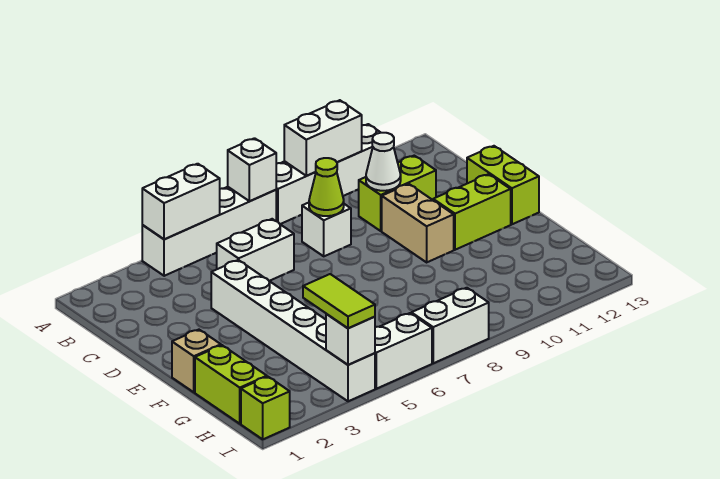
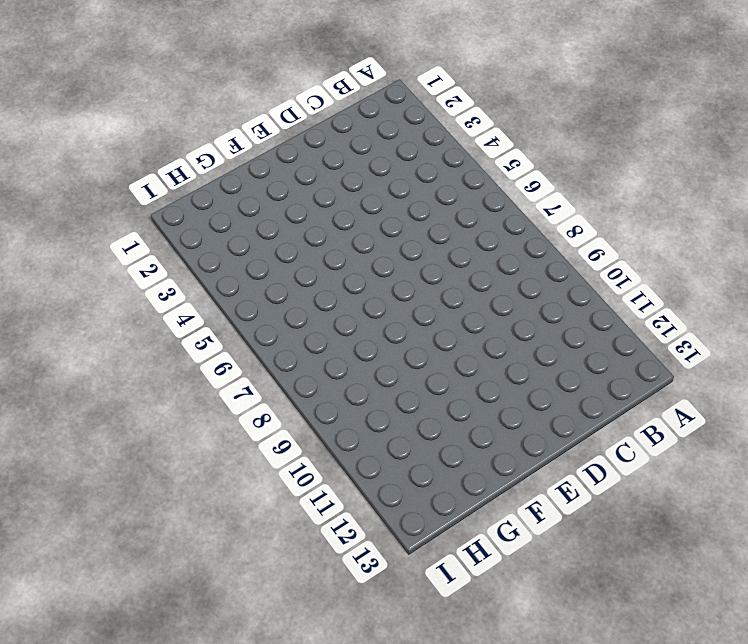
none -> white brick A4:A7 level 1
none -> white brick A8:A11 level 1
none -> white brick C5:C6 level 1

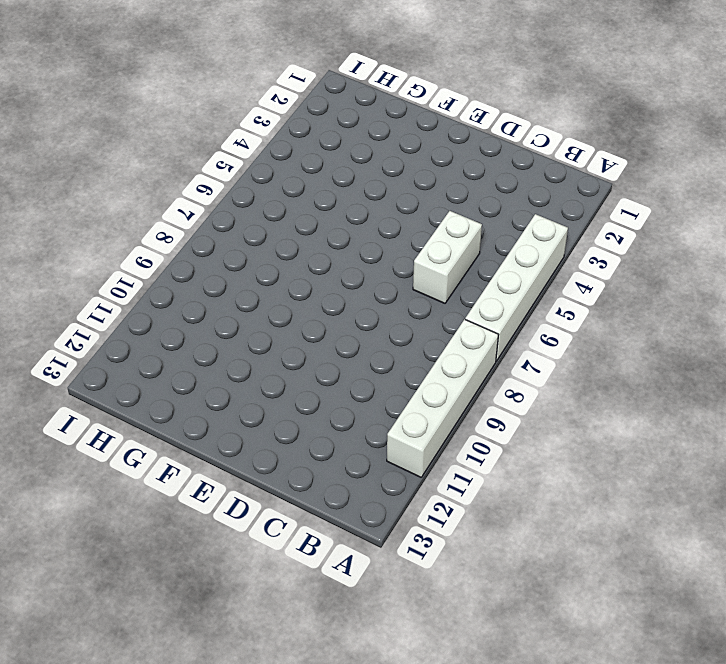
none -> white brick C8 level 1
none -> lime brick C10:C11 level 1
none -> white brick D4:I4 level 1

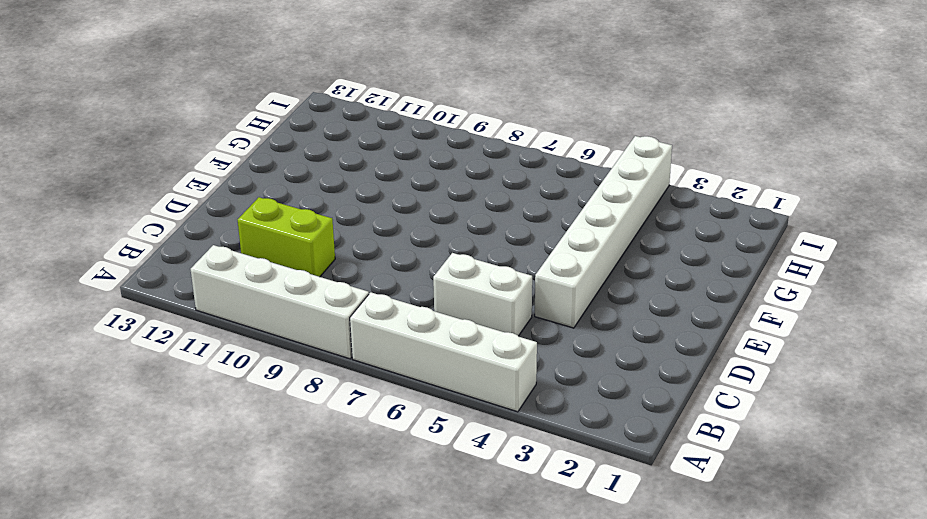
none -> white brick C8 level 1
none -> tan brick D10:E10 level 1
none -> lime brick D13:E13 level 1

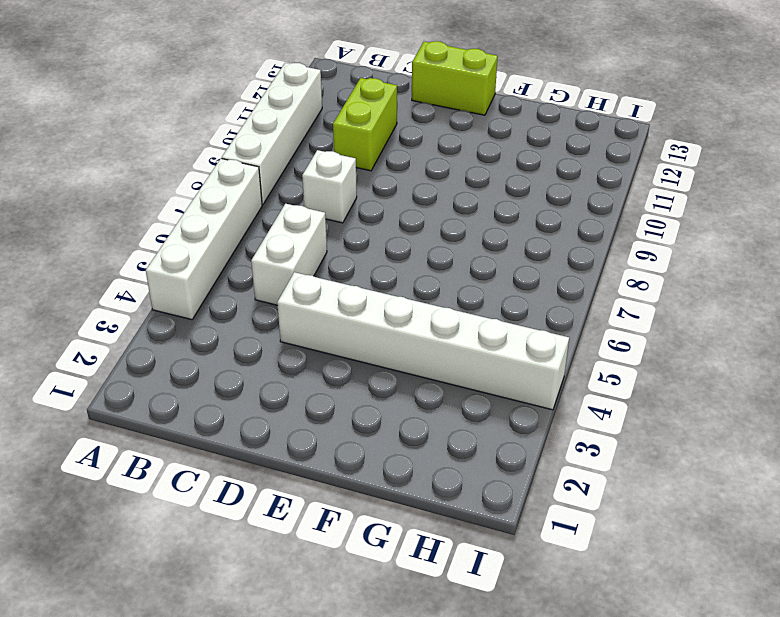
none -> tan brick D10:E10 level 1
none -> lime brick E11:E12 level 1
none -> tan brick F1 level 1

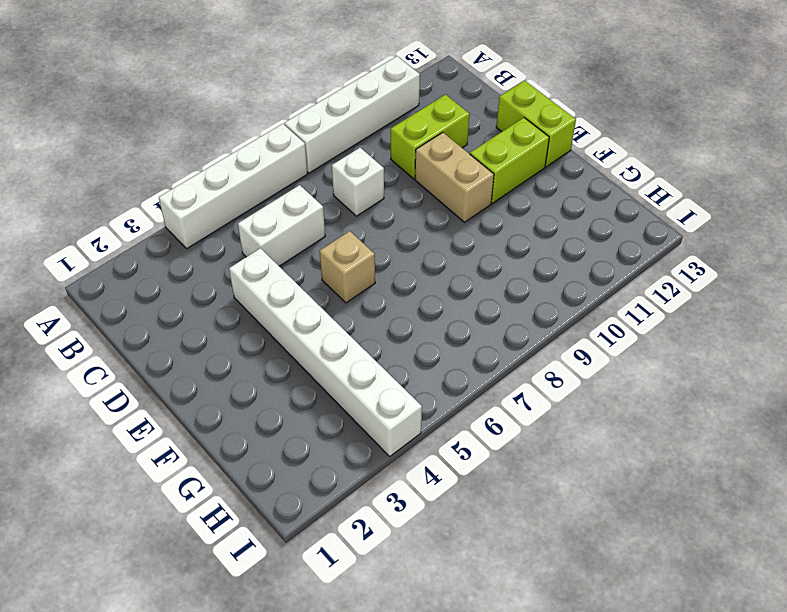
tan brick E6 level 1 -> tan brick F1 level 1
none -> lime brick G1:H1 level 1
none -> lime brick I1 level 1
none -> white brick I5:I6 level 1

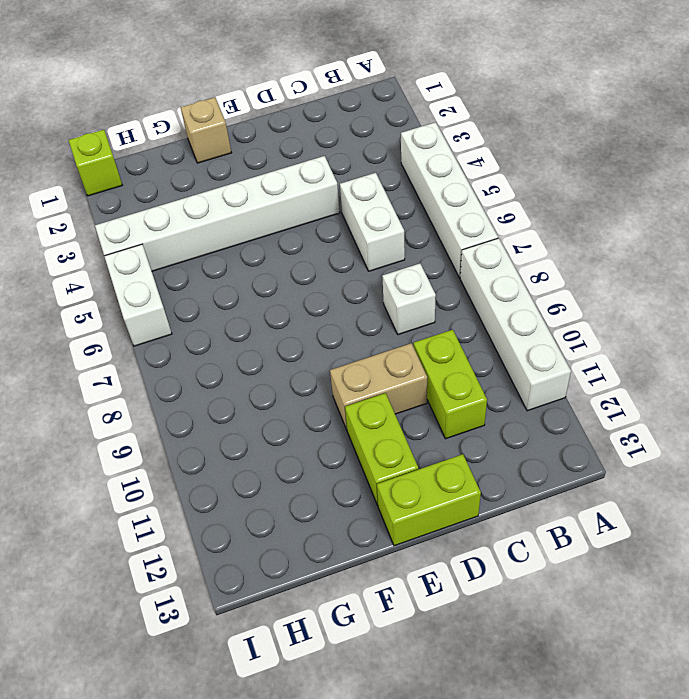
none -> lime brick G1:H1 level 1
none -> white brick I7:I8 level 1
none -> white brick A4:A5 level 2

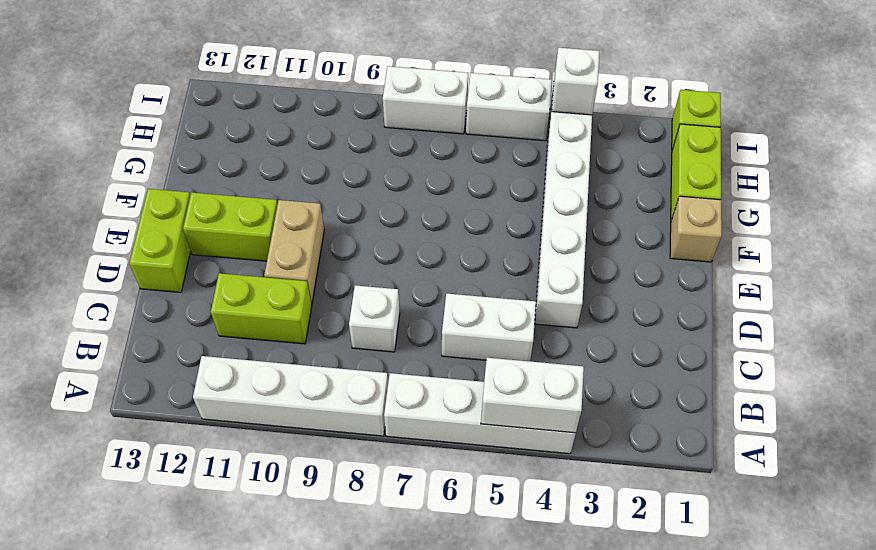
none -> white brick A7 level 2
none -> white brick A9:A10 level 2
none -> lime cone C8 level 2

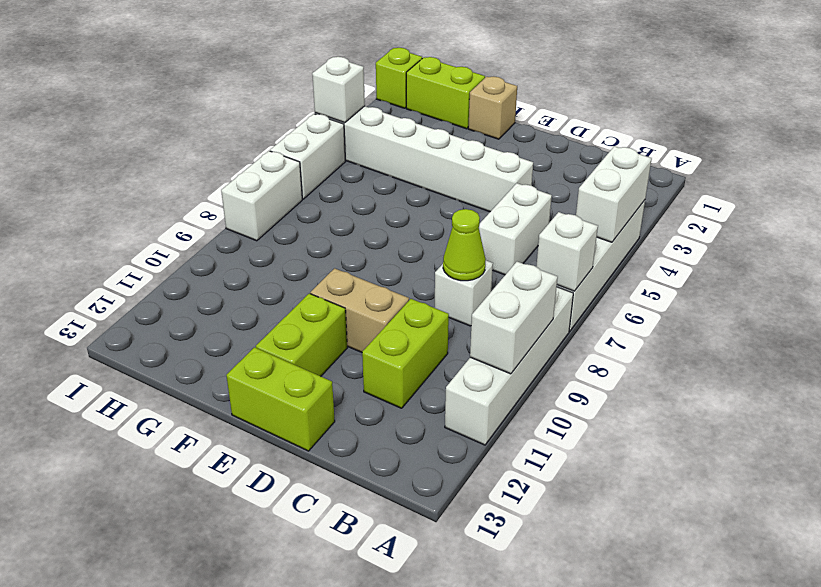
none -> white cone C10 level 2
none -> lime tile H4:I4 level 3

